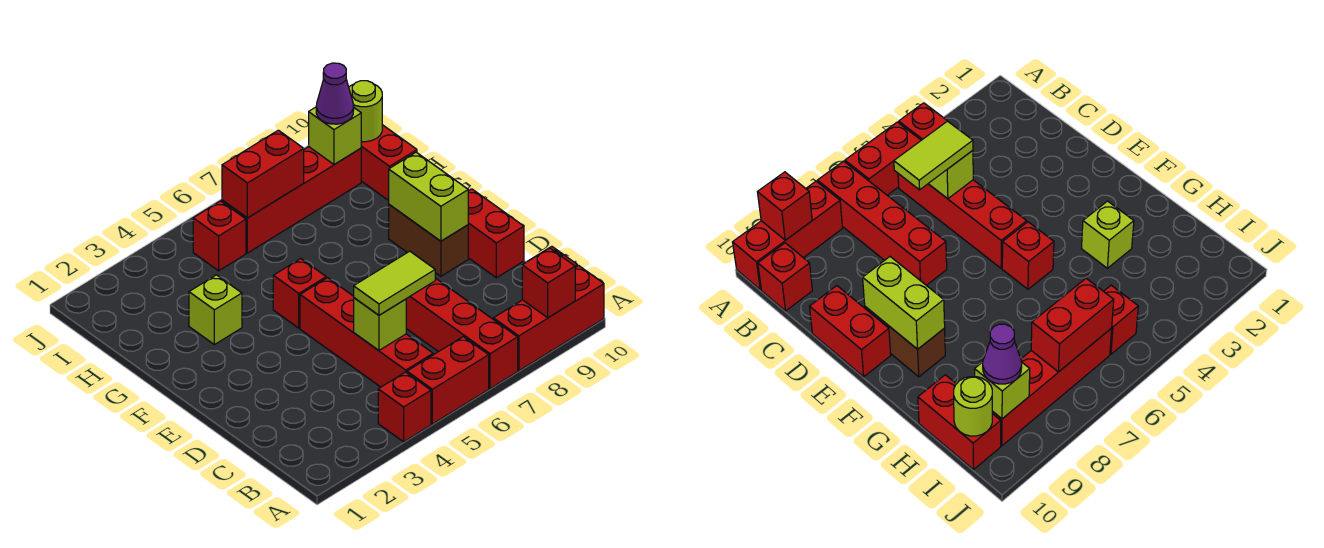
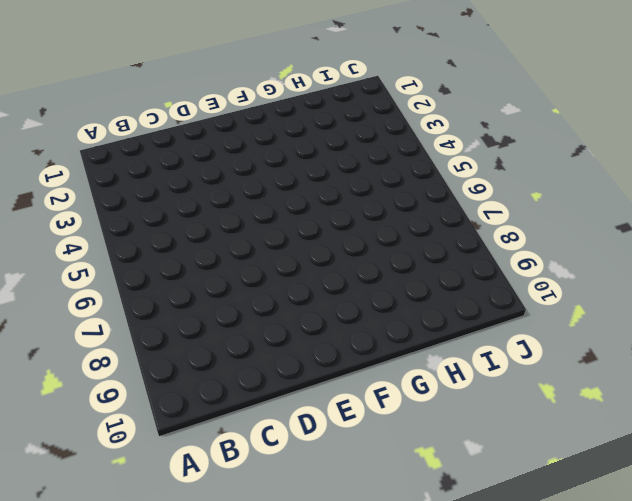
none -> red brick A4 level 1
none -> red brick A5:A6 level 1
none -> red brick A7:D7 level 1

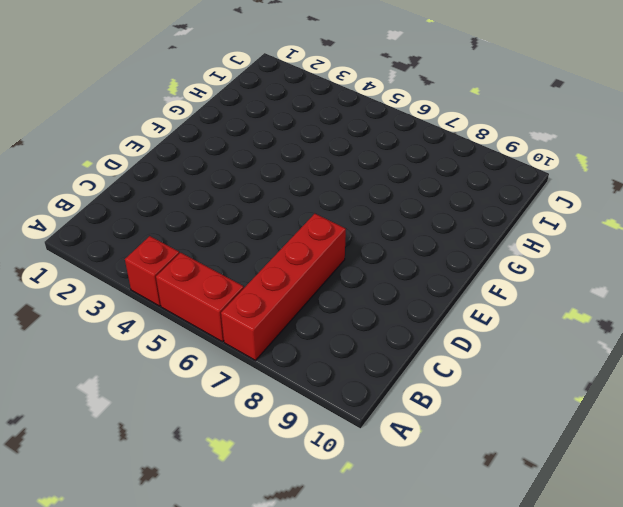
none -> red brick A8:A10 level 1
none -> red brick B5:E5 level 1
none -> red brick B10 level 1

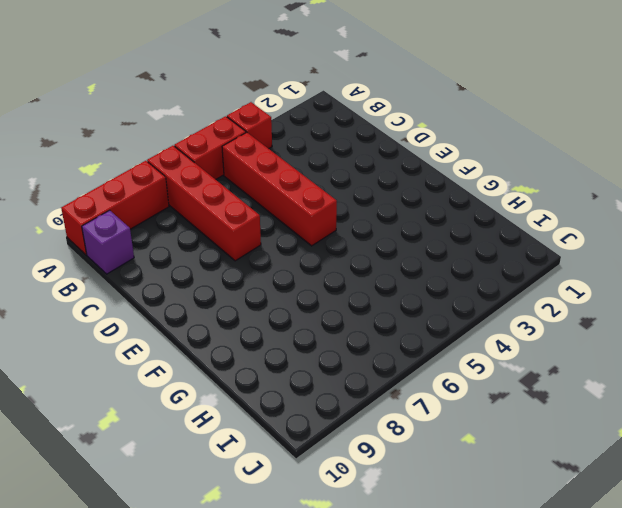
purple brick B10 level 1 -> red brick B10 level 1
none -> red brick D10:E10 level 1
none -> brown brick E9:F9 level 1
none -> red brick F5 level 1

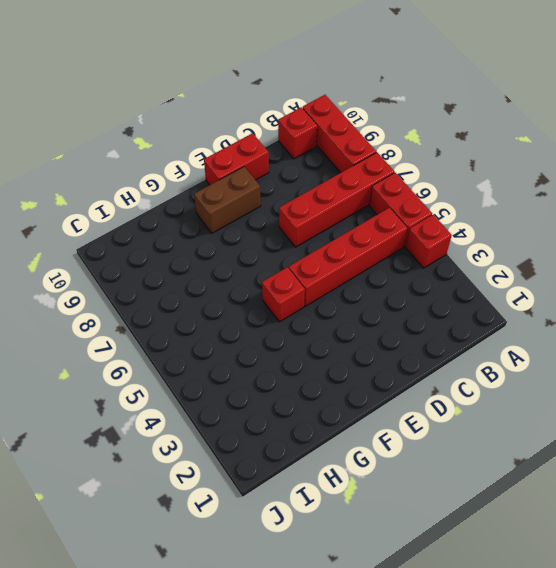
none -> lime brick G3 level 1
none -> red brick H10:I10 level 1
none -> red brick I5 level 1

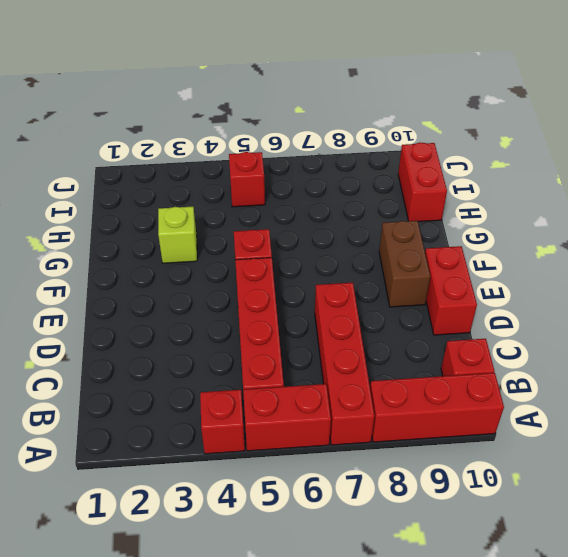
none -> red brick I6:I9 level 1
none -> red brick A9 level 2
none -> lime brick C5 level 2

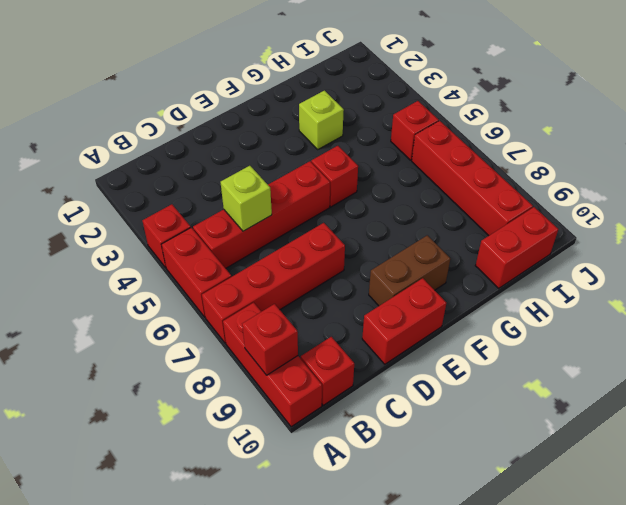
none -> lime brick E9:F9 level 2
none -> red brick I6:I7 level 2
none -> lime brick I9 level 2

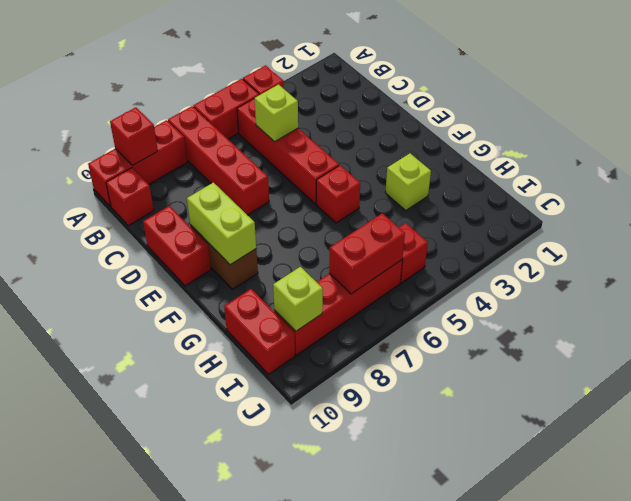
none -> lime round brick I10 level 2
none -> lime tile C5:C6 level 3
none -> purple cone I9 level 3

